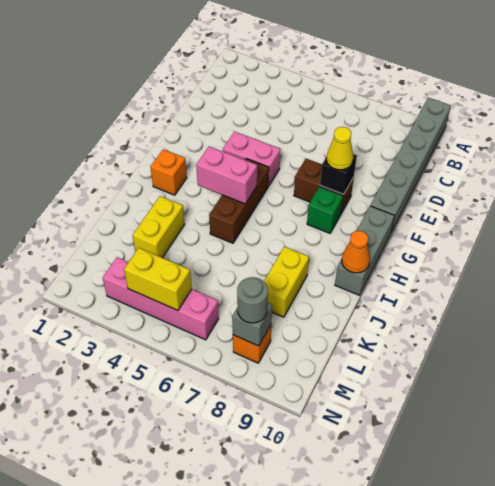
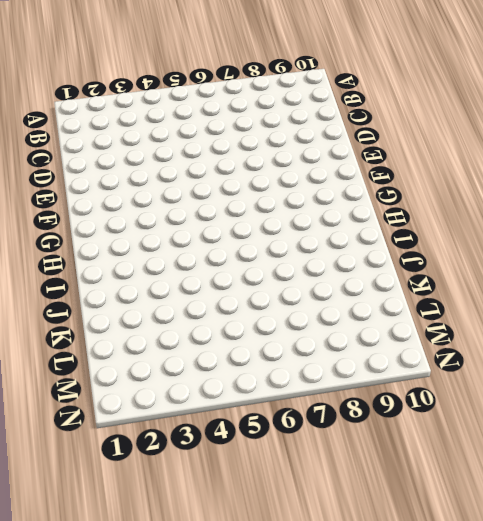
none -> grey brick A10:F10 level 1
none -> pink brick F4:F5 level 1
none -> brown brick F7:F8 level 1

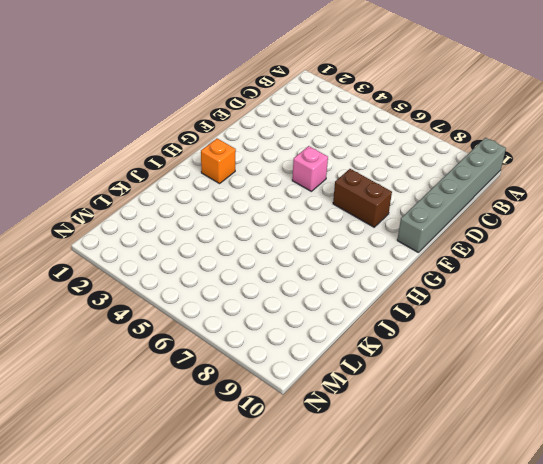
pink brick F5 level 1 -> pink brick F4:F5 level 1
none -> brown brick G5:I5 level 1
none -> green brick G8 level 1
none -> grey brick G10:I10 level 1

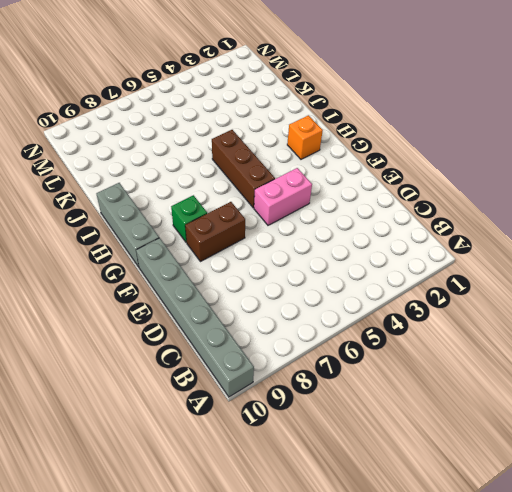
none -> yellow brick J3:K3 level 1
none -> yellow brick J8:K8 level 1
none -> pink brick M3:M6 level 1

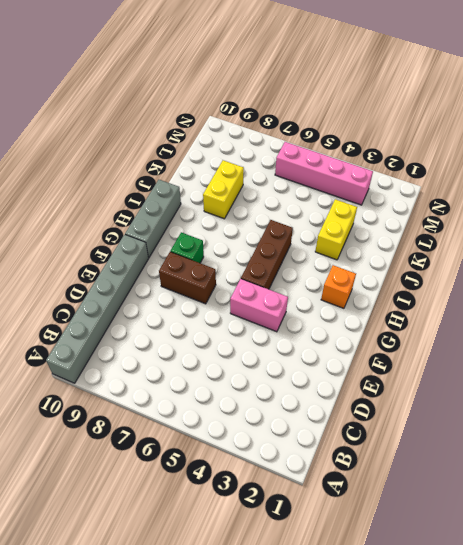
none -> orange brick M8 level 1
none -> black brick F8 level 2
none -> pink brick H4:H5 level 2

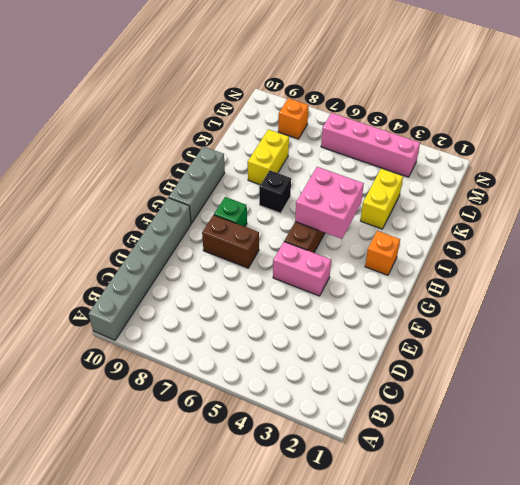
pink brick H4:I5 level 2 -> pink brick H4:H5 level 2
black brick I7 level 1 -> black brick F8 level 2
none -> orange cone I10 level 2
none -> yellow brick M4:M5 level 2
none -> grey brick M8 level 2

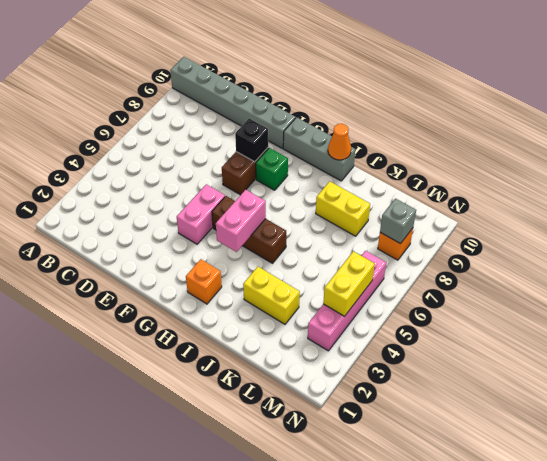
none -> yellow cone F8 level 3
none -> grey round brick M8 level 3

